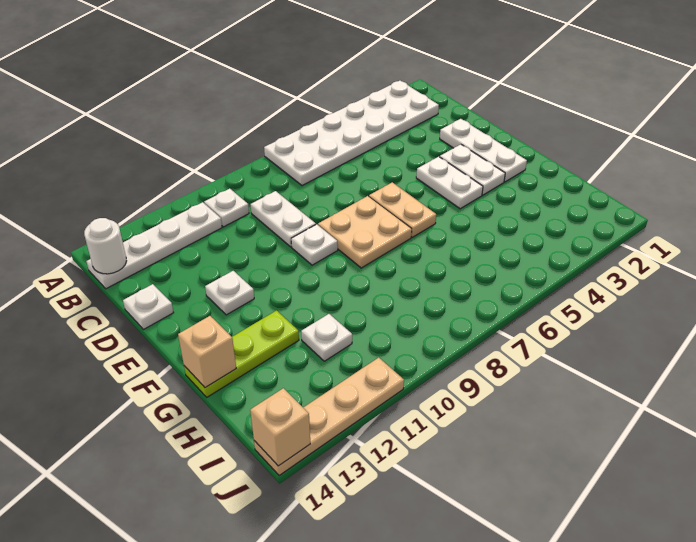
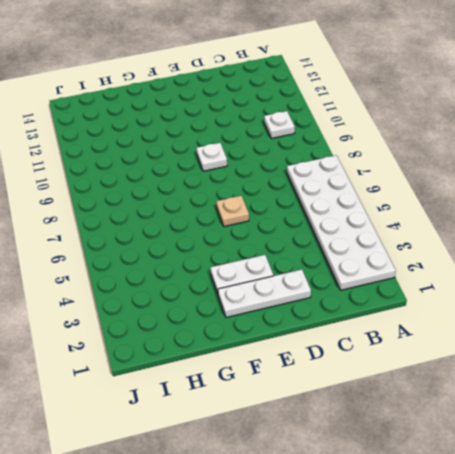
tan plate E6 level 1 -> tan plate E6:F6 level 1
none -> white plate B11:B14 level 1
none -> white plate C9:D9 level 1
none -> white plate D14 level 1

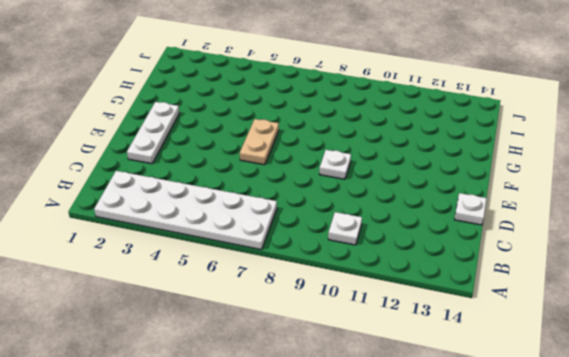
none -> white plate B11:B14 level 1
none -> white plate C9:D9 level 1
none -> white plate E3:F3 level 1

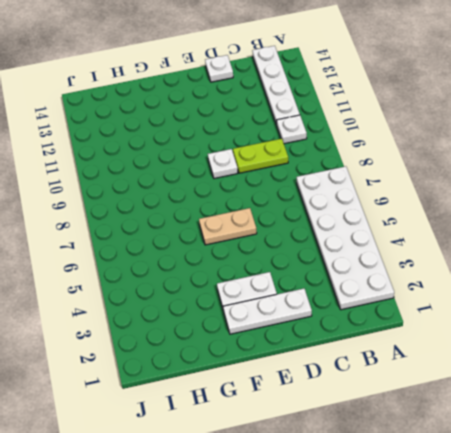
lime plate C9:D9 level 1 -> white plate C9:D9 level 1
none -> white plate E4:F4 level 1
none -> tan plate E7:F8 level 1
none -> white plate E12 level 1

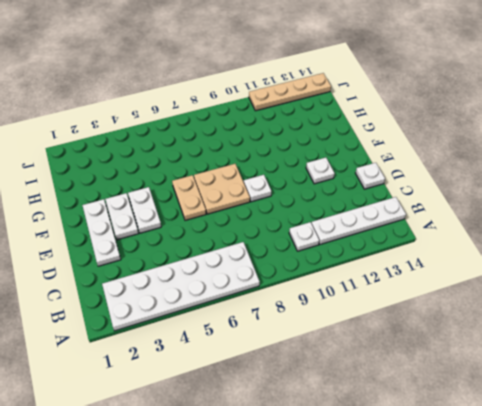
none -> white plate C9:D9 level 1
none -> lime plate G12:G14 level 1
none -> white plate H11 level 1

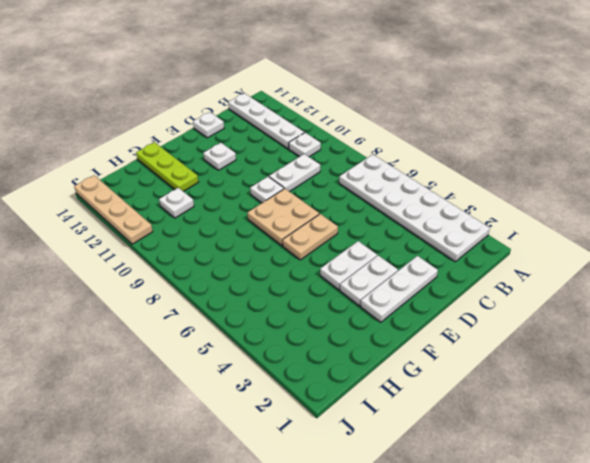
none -> white round brick B14 level 2
none -> tan brick G14 level 2
none -> tan brick J14 level 2

